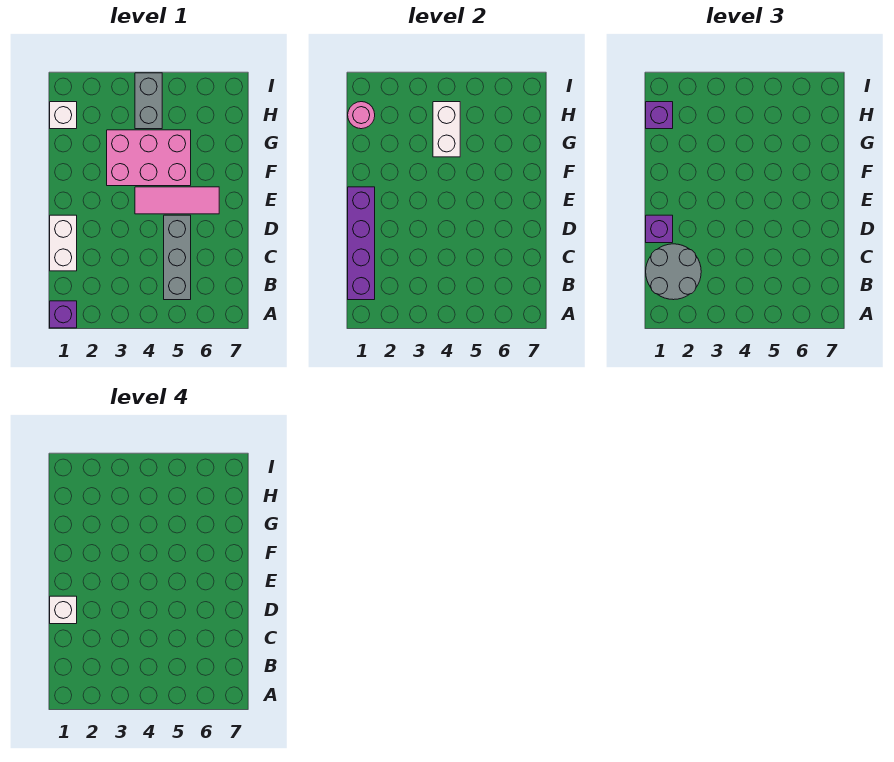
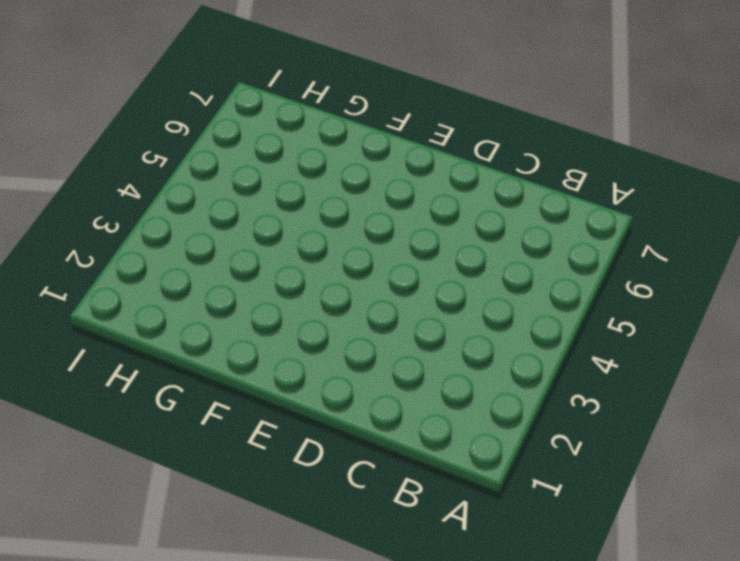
none -> purple brick A1 level 1
none -> grey brick B5:D5 level 1
none -> white brick C1:D1 level 1

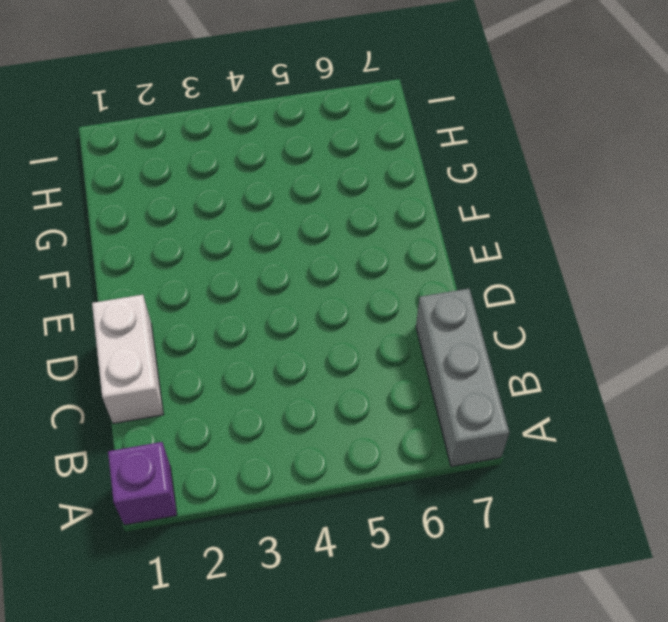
grey brick A7:C7 level 1 -> grey brick B5:D5 level 1
none -> pink tile E4:E6 level 1
none -> pink brick F3:G5 level 1
none -> white brick H1 level 1

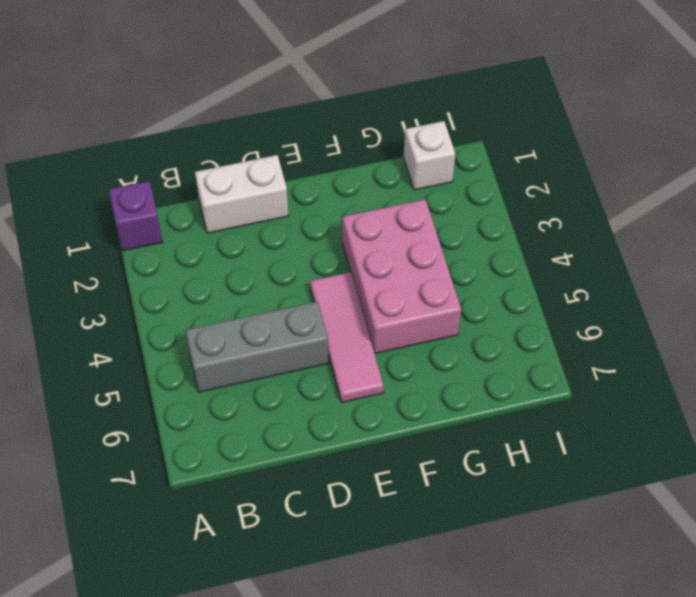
none -> grey brick H4:I4 level 1
none -> purple brick B1:E1 level 2
none -> white brick G4:H4 level 2

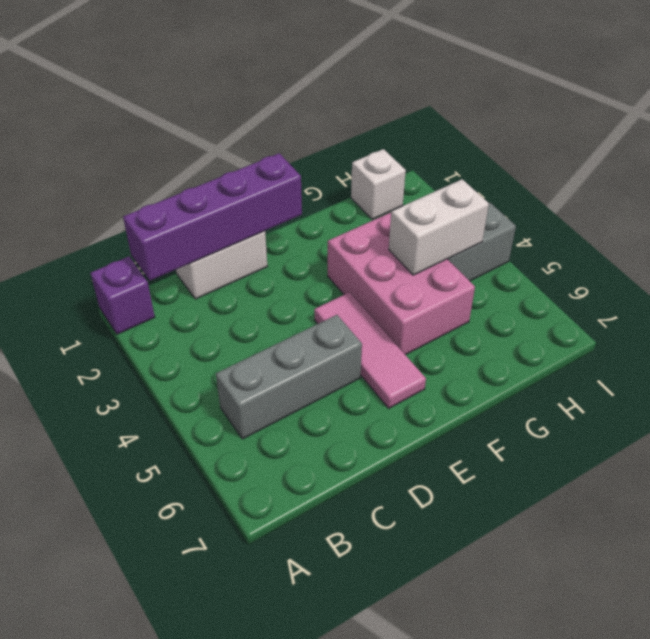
none -> pink round brick H1 level 2
none -> grey round brick B1:C2 level 3
none -> purple brick D1 level 3

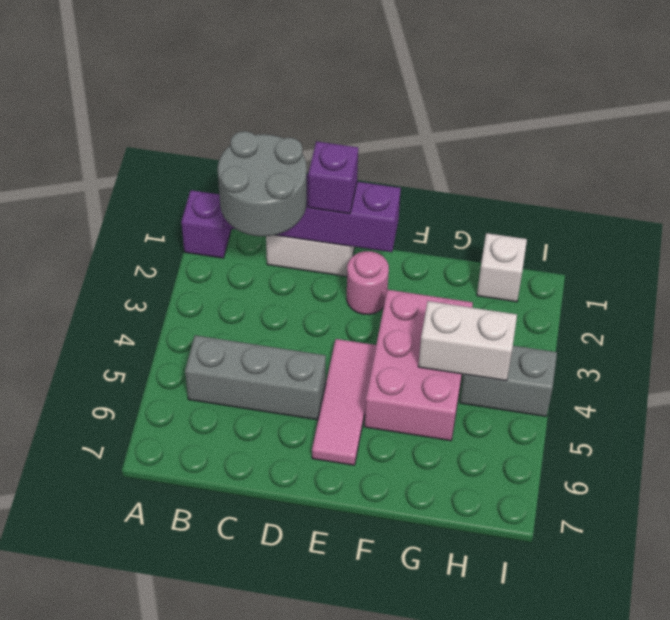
pink round brick E2 level 1 -> pink round brick H1 level 2
none -> purple brick H1 level 3
none -> white brick D1 level 4

